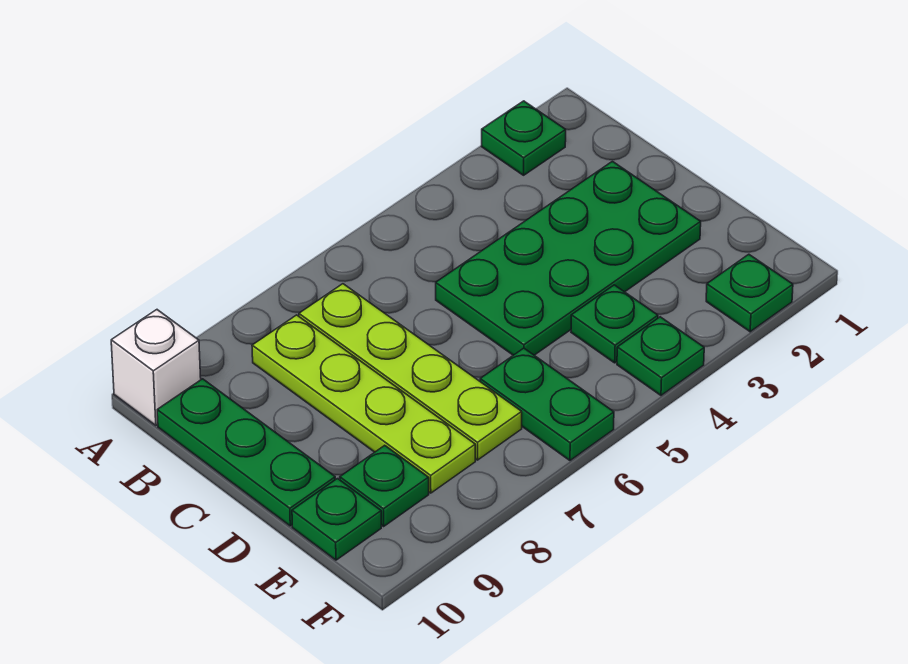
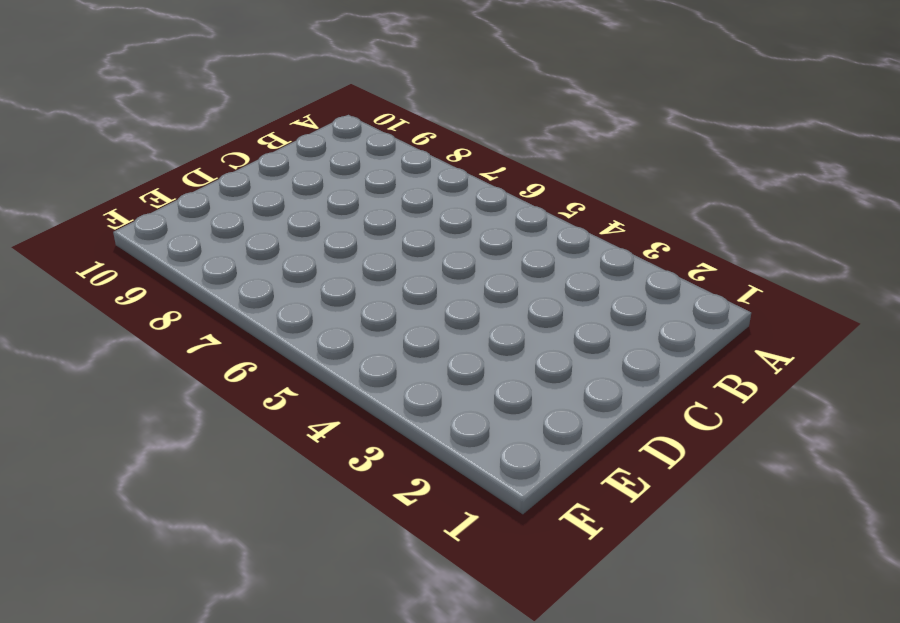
none -> green plate A2 level 1
none -> white brick A10 level 1
none -> lime plate B7:E7 level 1

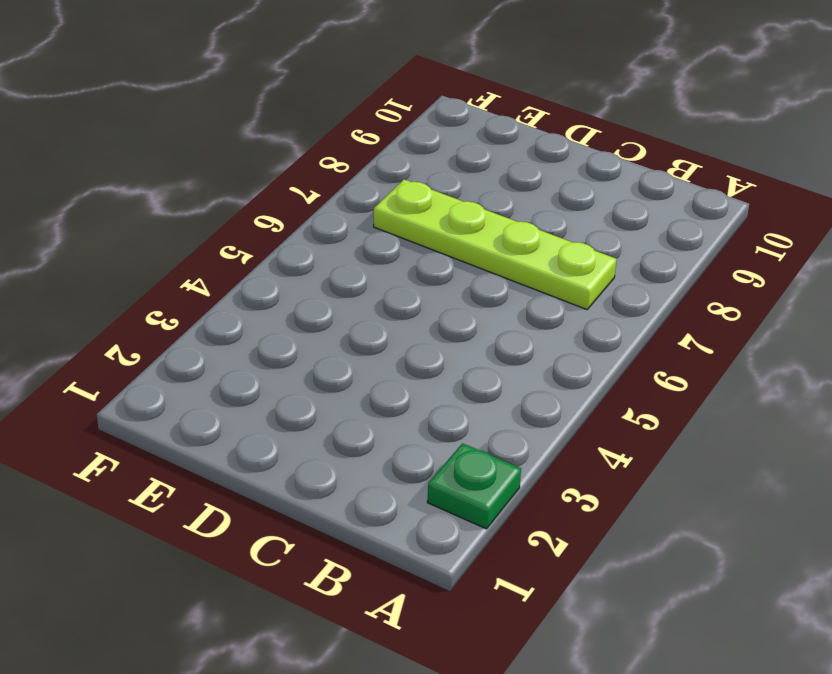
none -> white brick A10 level 1
none -> lime plate B8:E8 level 1
none -> green plate B10:D10 level 1

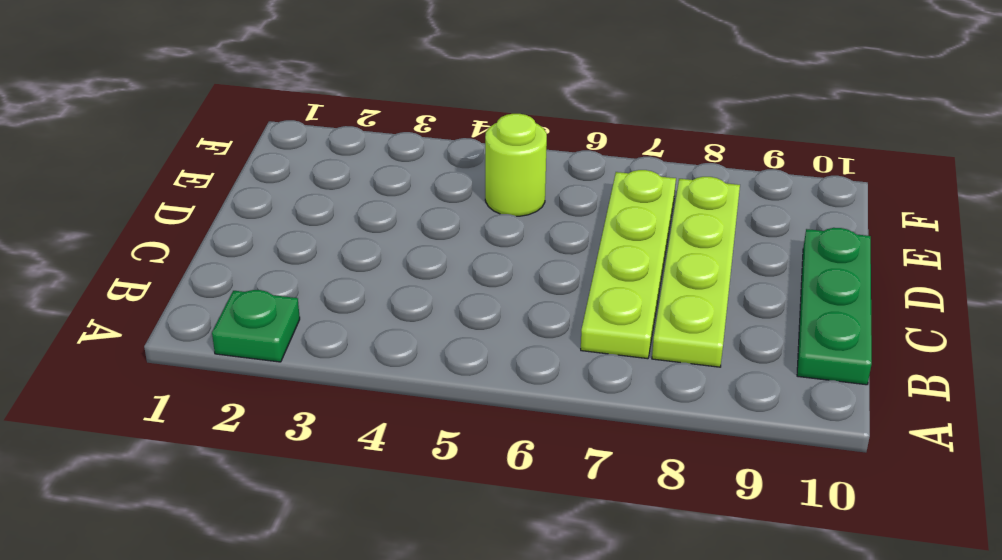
lime round brick E5 level 1 -> none
none -> white brick A10 level 1
none -> green plate C2:D5 level 1
none -> green plate E4 level 1

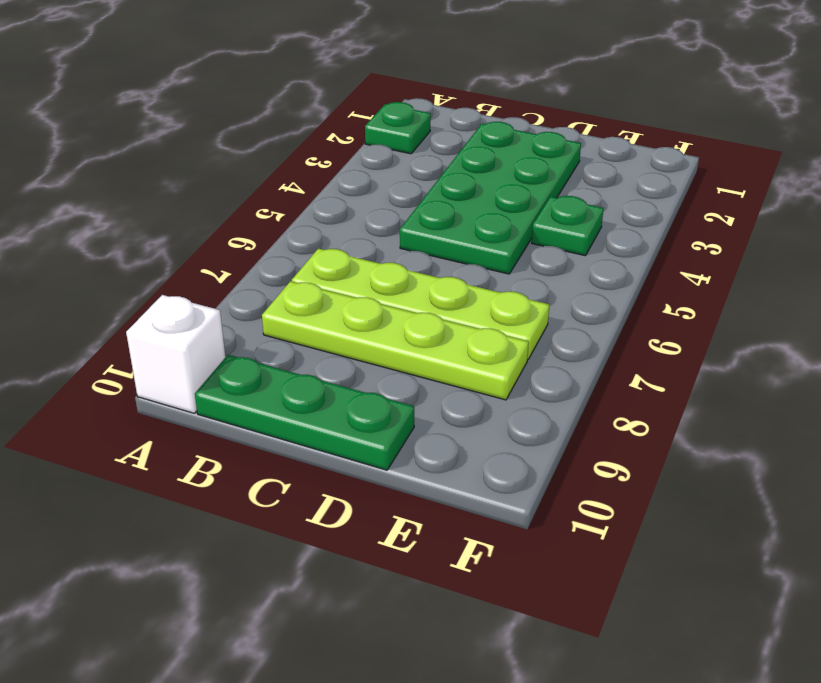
none -> green plate E6:F6 level 1
none -> green plate E9 level 1
none -> green plate E10 level 1

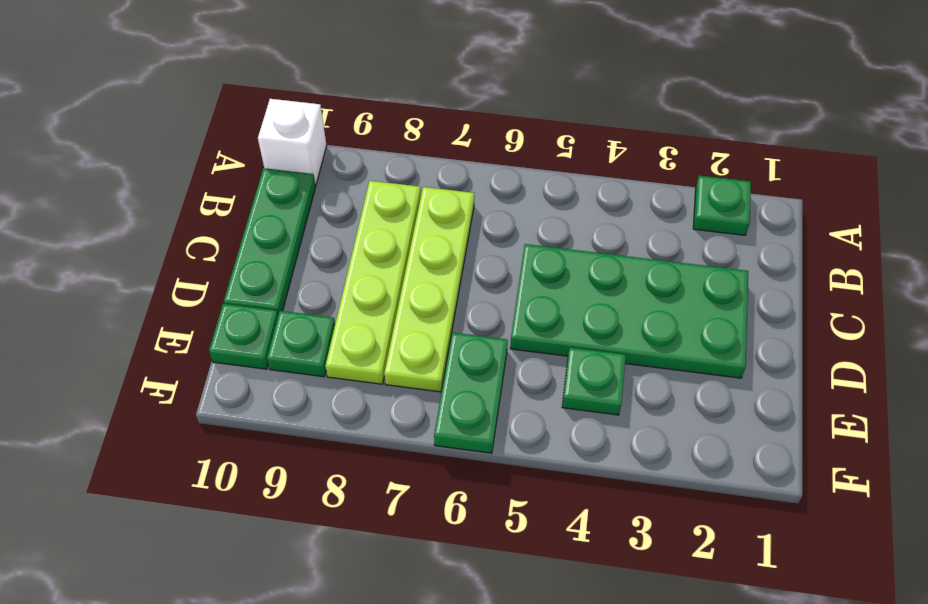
none -> green plate F2 level 1
none -> green plate F4 level 1

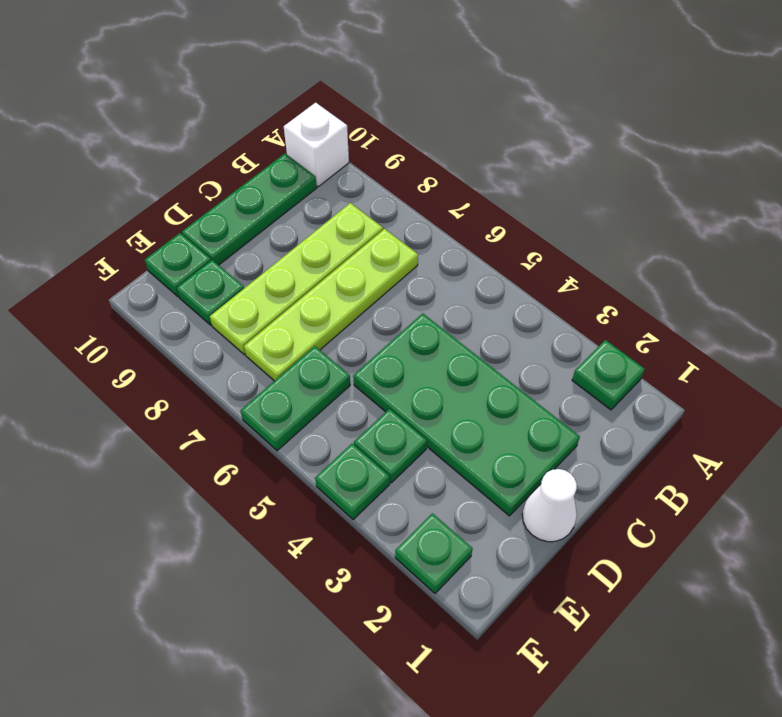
white cone D1 level 1 -> none

